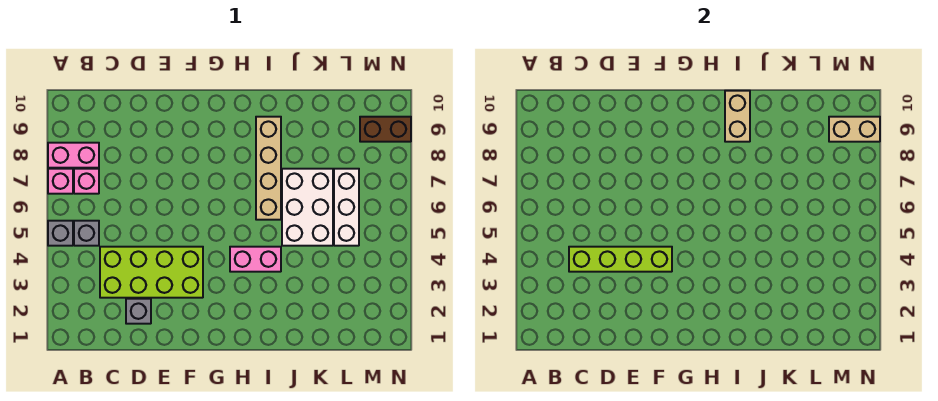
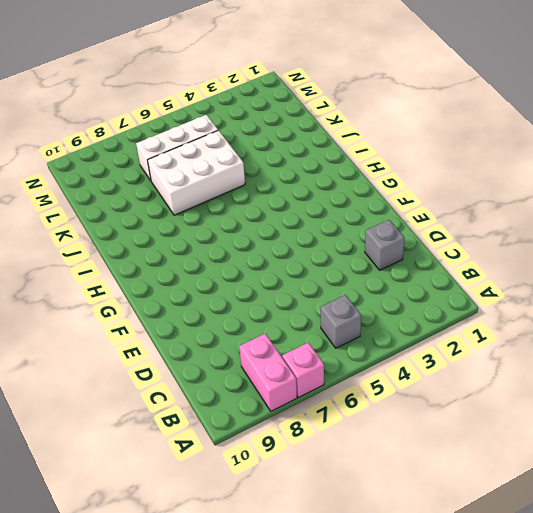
none -> grey brick A5 level 1
none -> pink brick B7 level 1
none -> lime brick C3:F4 level 1

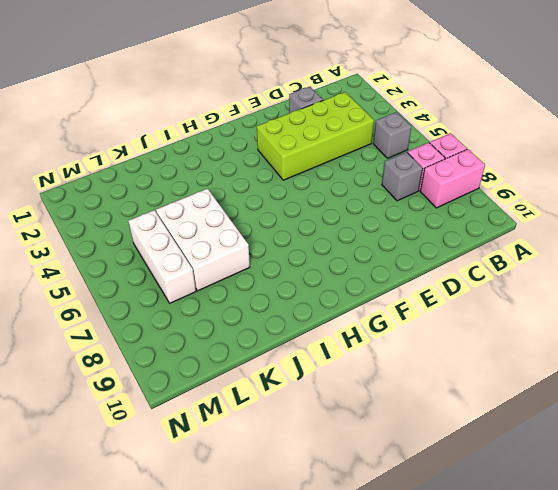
grey brick C7 level 1 -> grey brick A5 level 1
none -> pink brick H4:I4 level 1
none -> tan brick I6:I9 level 1
none -> brown brick M9:N9 level 1

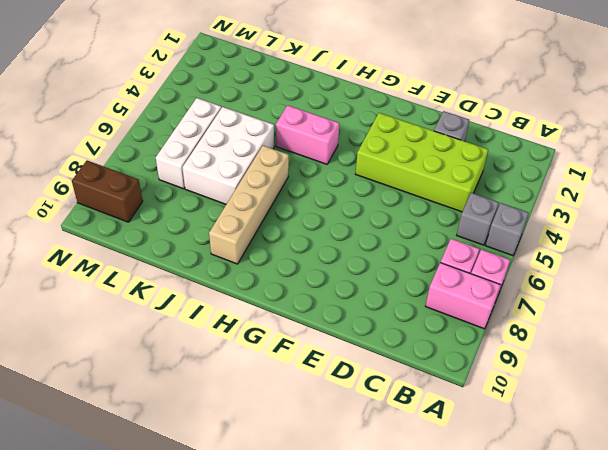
none -> lime brick C4:F4 level 2
none -> tan brick I9:I10 level 2
none -> tan brick M9:N9 level 2

